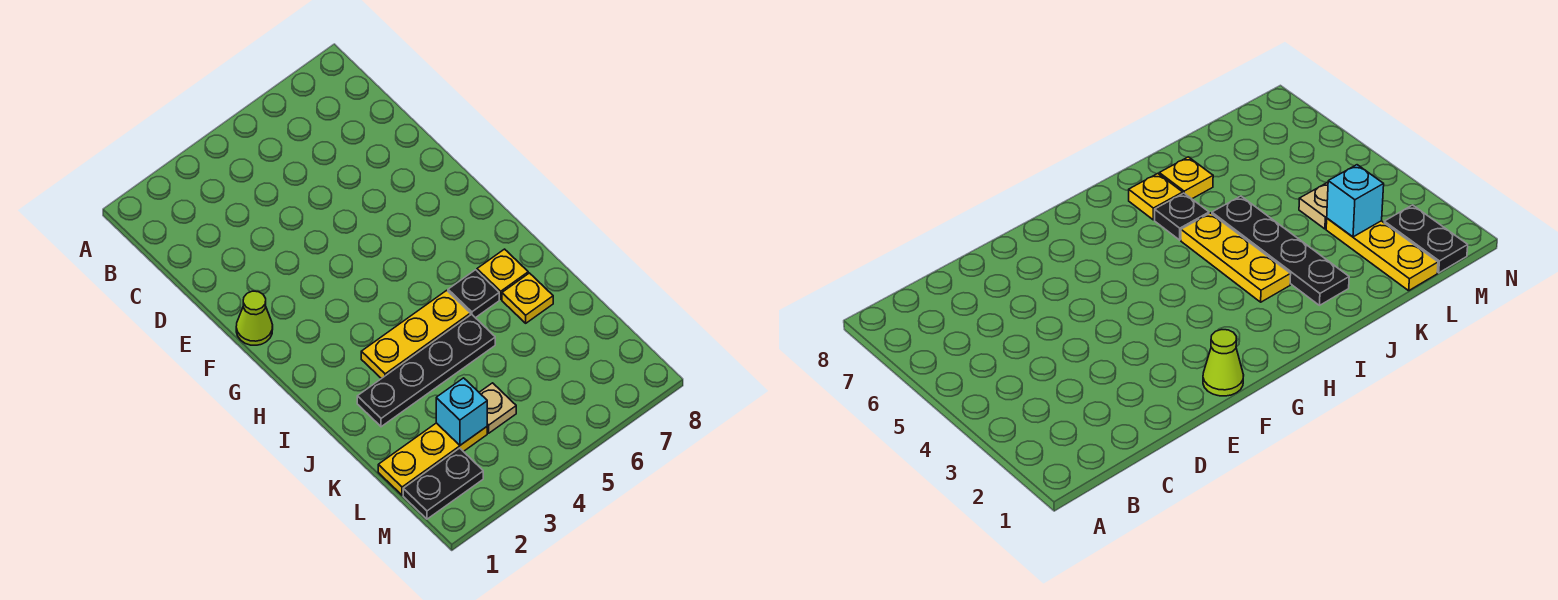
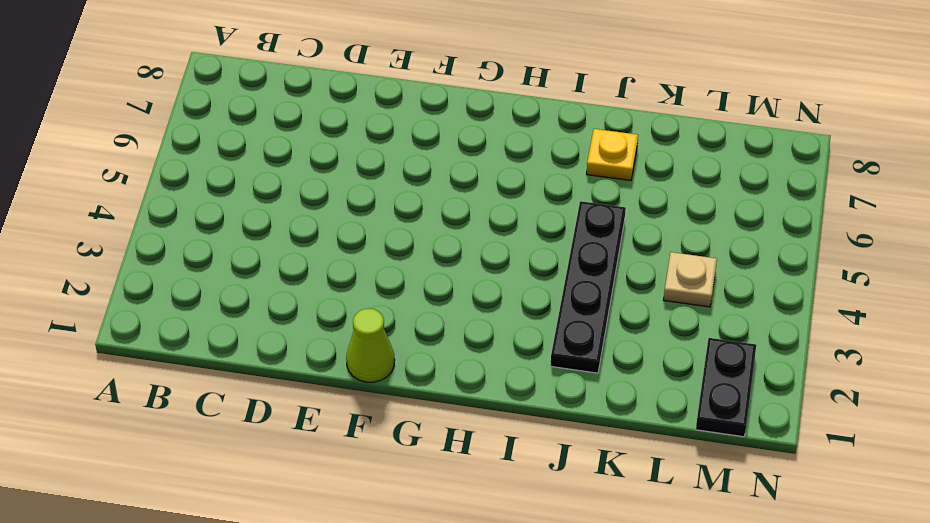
none -> yellow plate I3:I5 level 1
none -> black plate I6 level 1

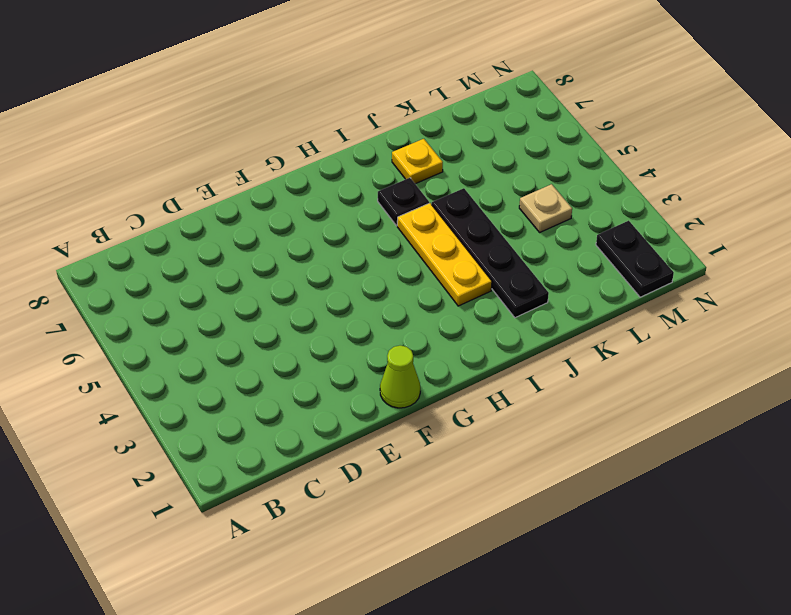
none -> yellow plate I7 level 1
none -> yellow plate L1:L3 level 1

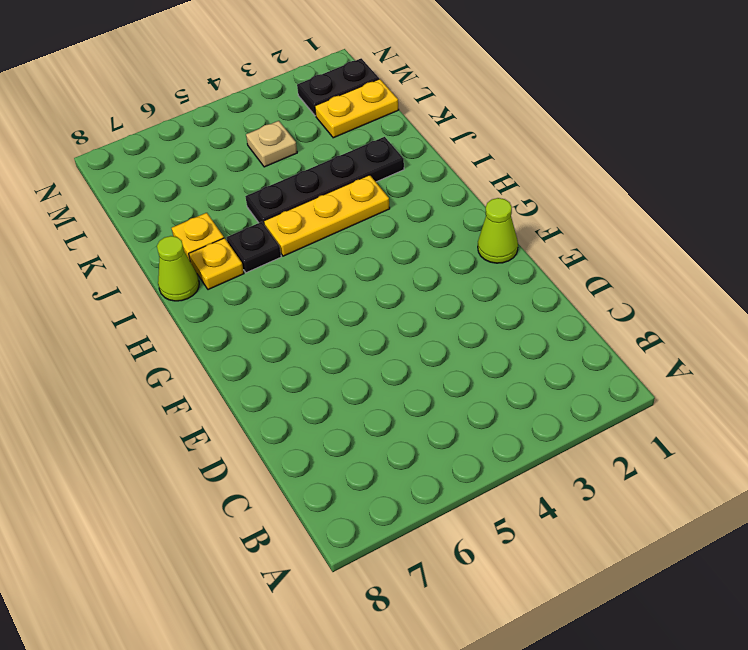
lime cone I8 level 1 -> none
yellow plate L1:L2 level 1 -> yellow plate L1:L3 level 1
none -> cyan brick L3 level 2

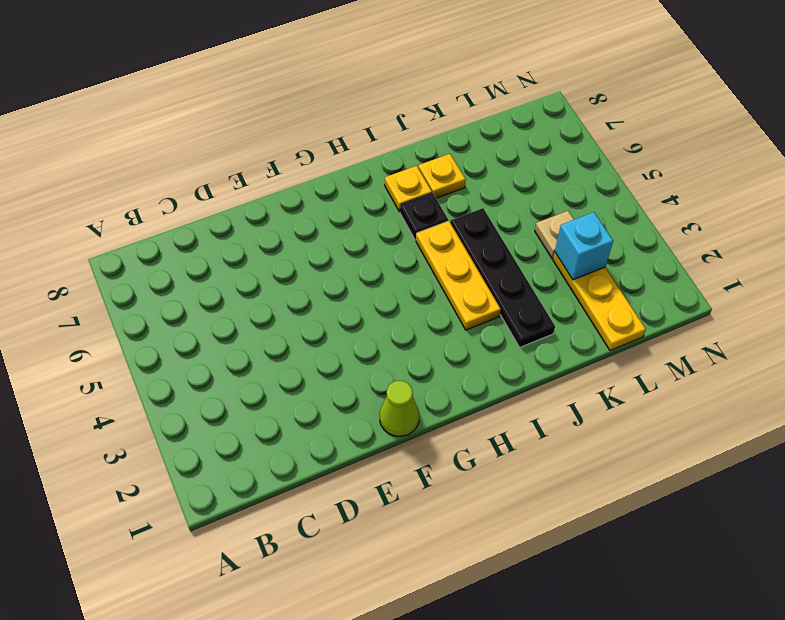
none -> black plate M1:M2 level 1

